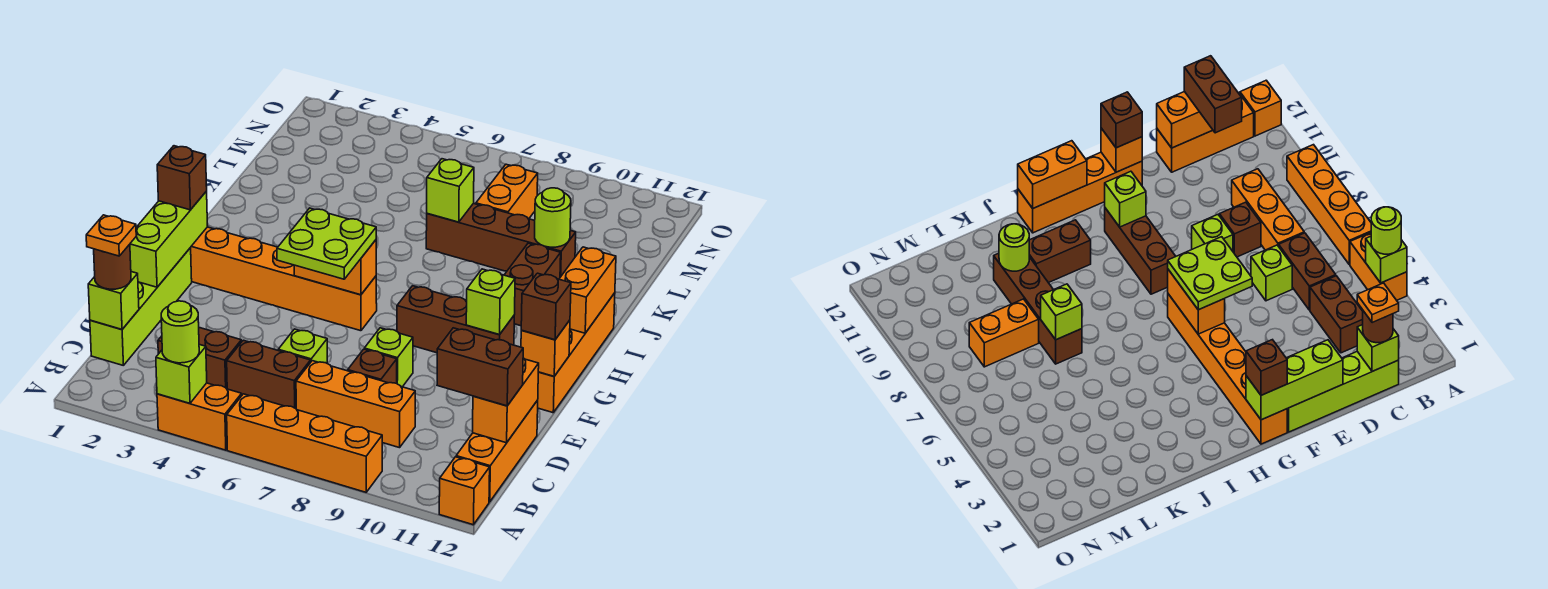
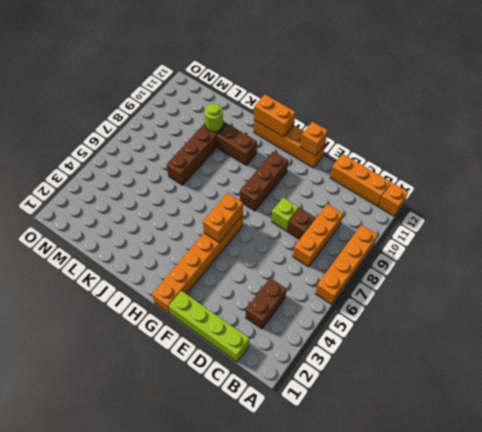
none -> orange brick A4:A5 level 1
none -> brown brick C5:C6 level 1
none -> lime brick D6 level 1
none -> orange brick L8:M8 level 1

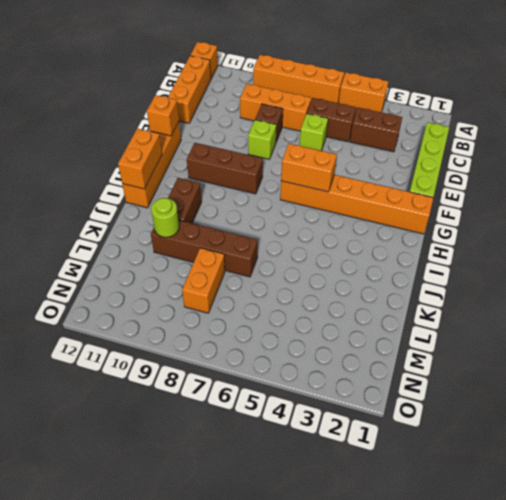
none -> lime brick A4 level 2
none -> lime brick C1 level 2
none -> orange brick C12:D12 level 2
none -> lime brick E1:G1 level 2

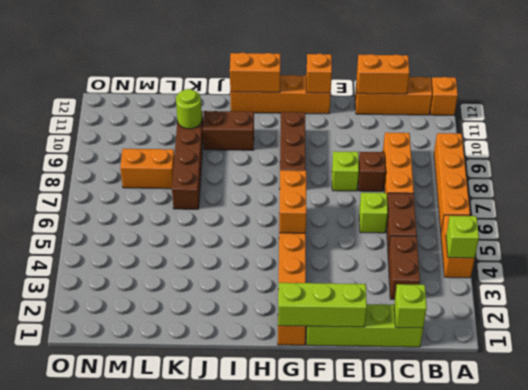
none -> lime brick G10 level 2
none -> lime brick K7 level 2
none -> lime round brick A4 level 3
none -> brown round brick C1 level 3

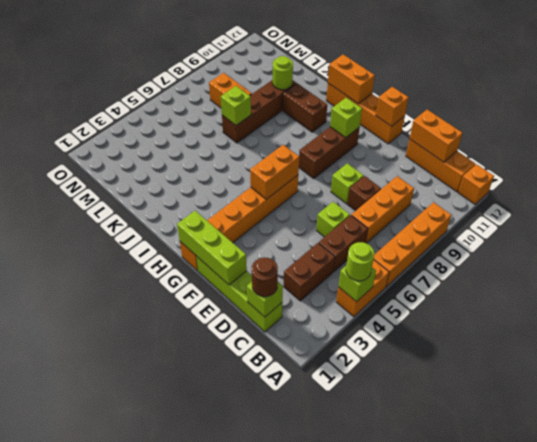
none -> brown brick C11:C12 level 3
none -> lime plate F5:G6 level 3
none -> brown brick F12 level 3
none -> brown brick G1 level 3

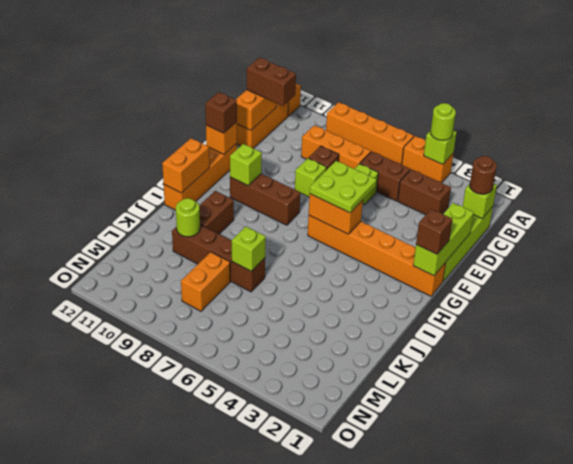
none -> orange plate C1 level 4

